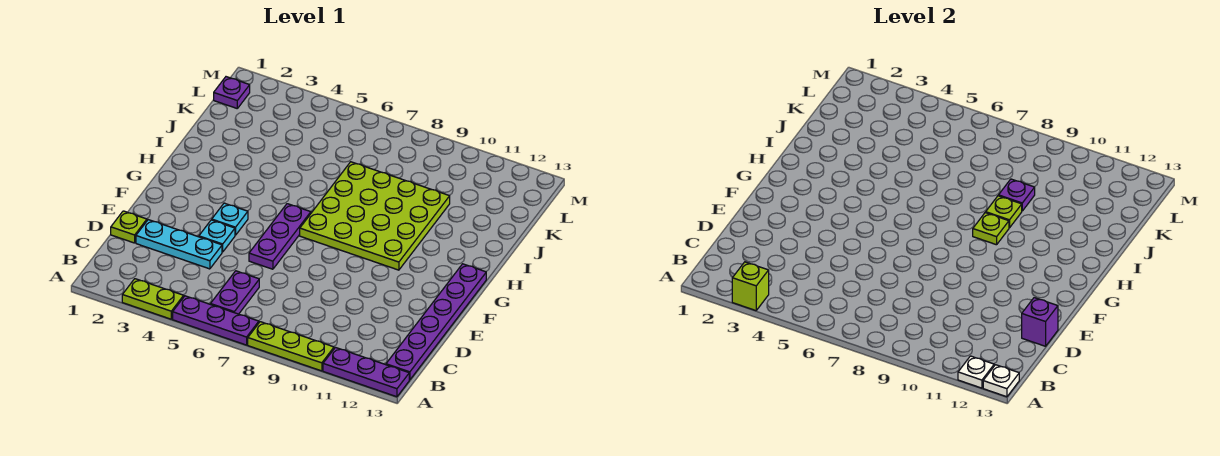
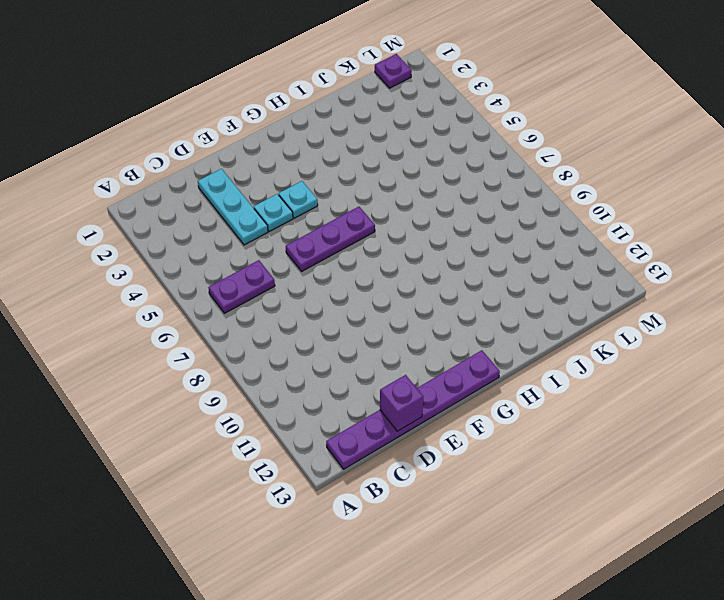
none -> lime plate A3:A4 level 1
none -> purple plate A5:A7 level 1
none -> lime plate A8:A10 level 1

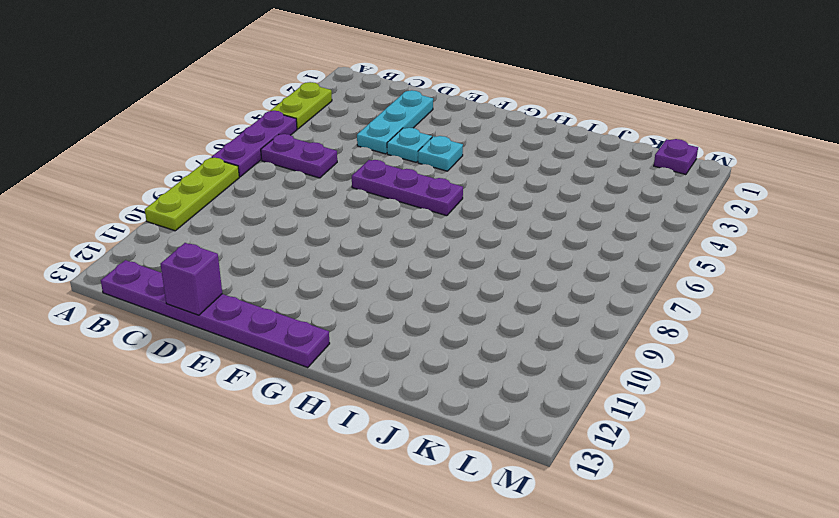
none -> purple plate A11:A13 level 1
none -> lime plate D1 level 1
none -> lime plate G7:J10 level 1

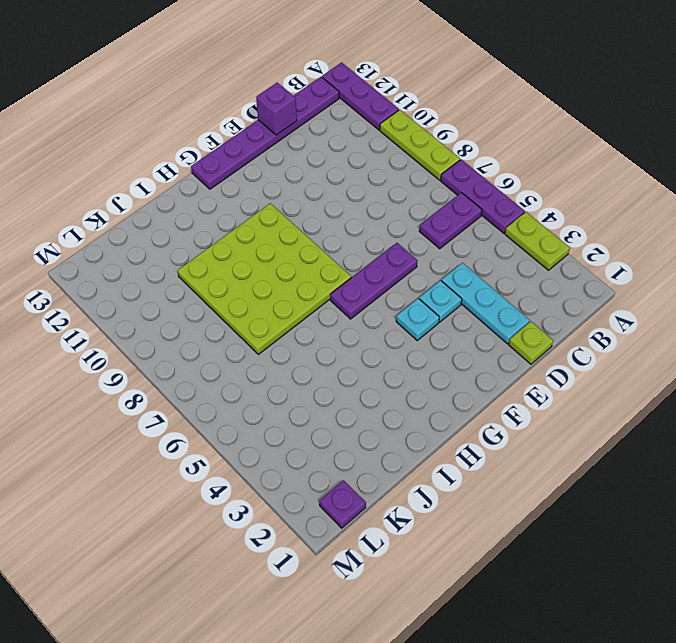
none -> lime brick A3 level 2
none -> white plate A12 level 2
none -> white plate A13 level 2

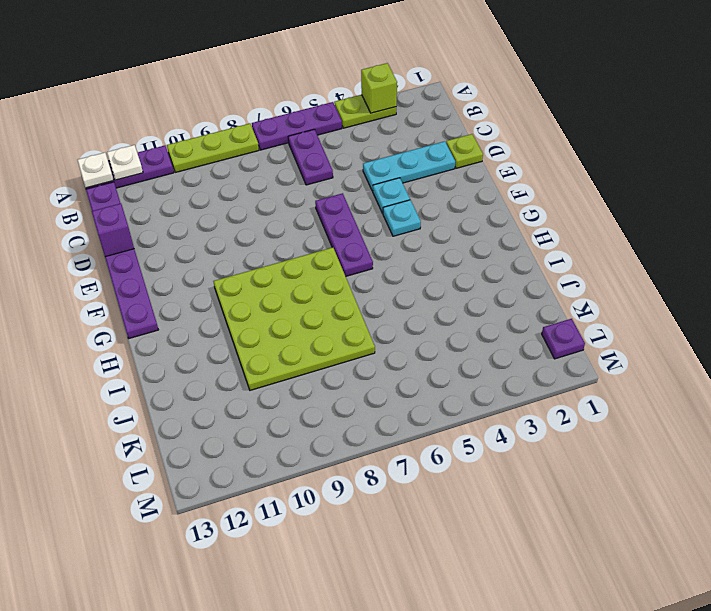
none -> lime plate H9 level 2
none -> lime plate I9 level 2
none -> purple plate J9 level 2

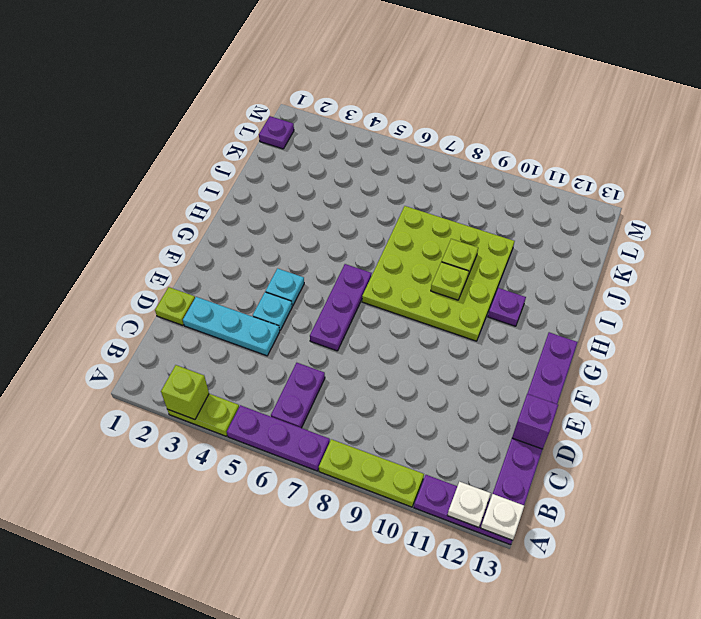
purple plate H11 level 1 -> purple plate J9 level 2

